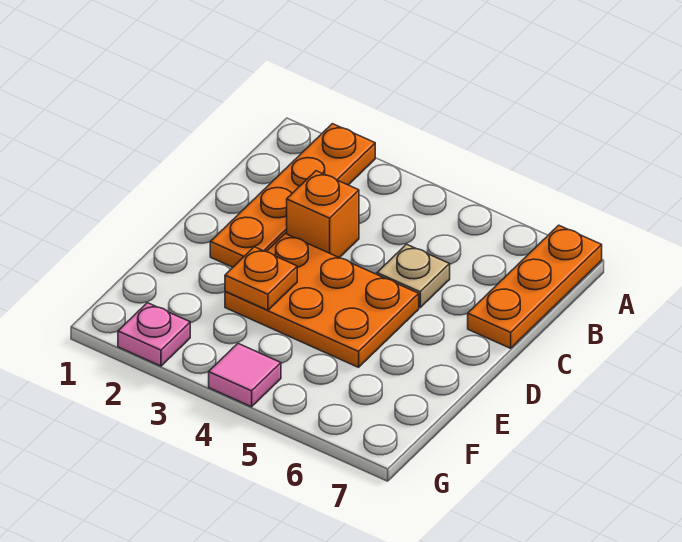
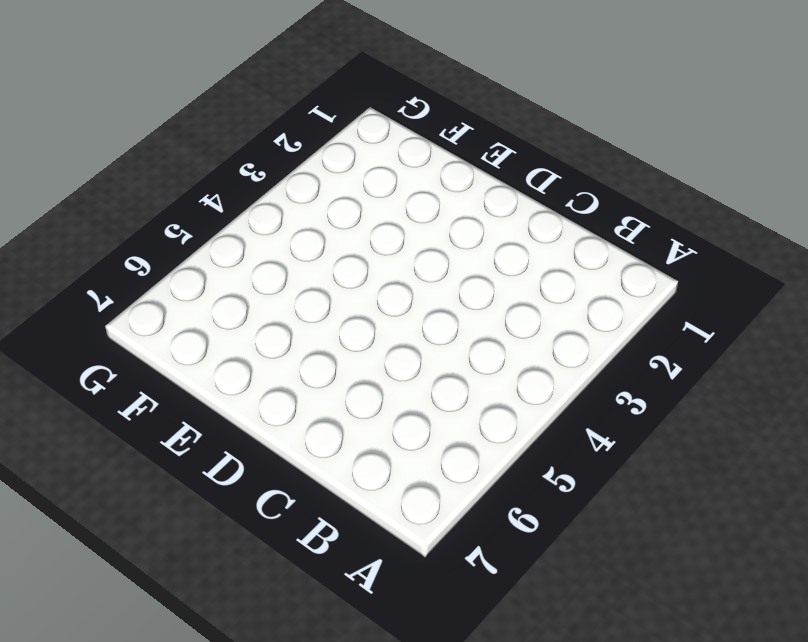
none -> orange plate A2:D2 level 1
none -> orange plate A7:C7 level 1

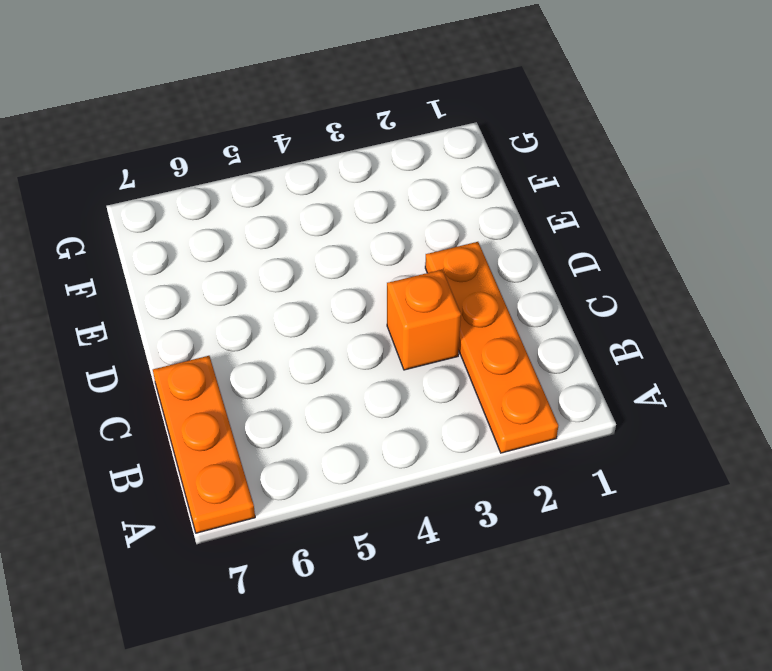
none -> tan plate C5 level 1
none -> orange plate D3:E5 level 1

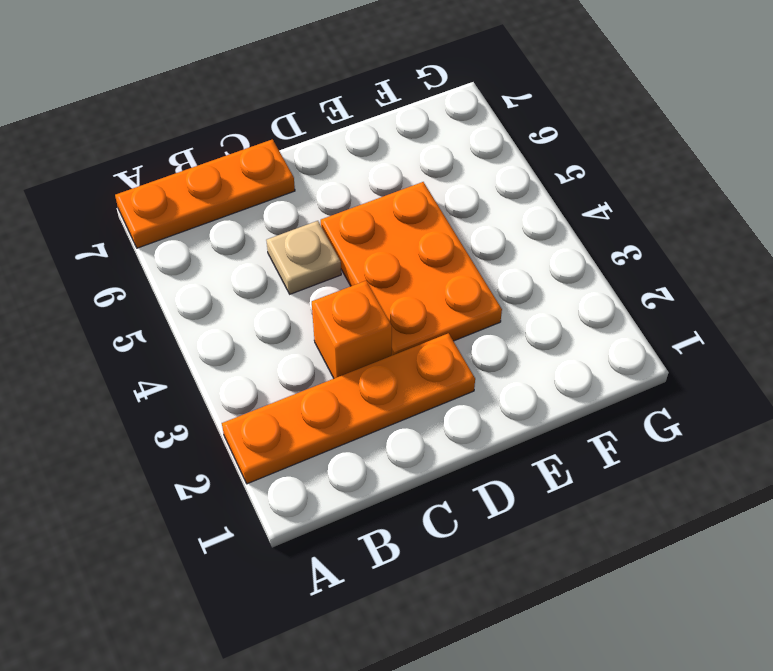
none -> pink plate G2 level 1
none -> pink tile G4 level 1

